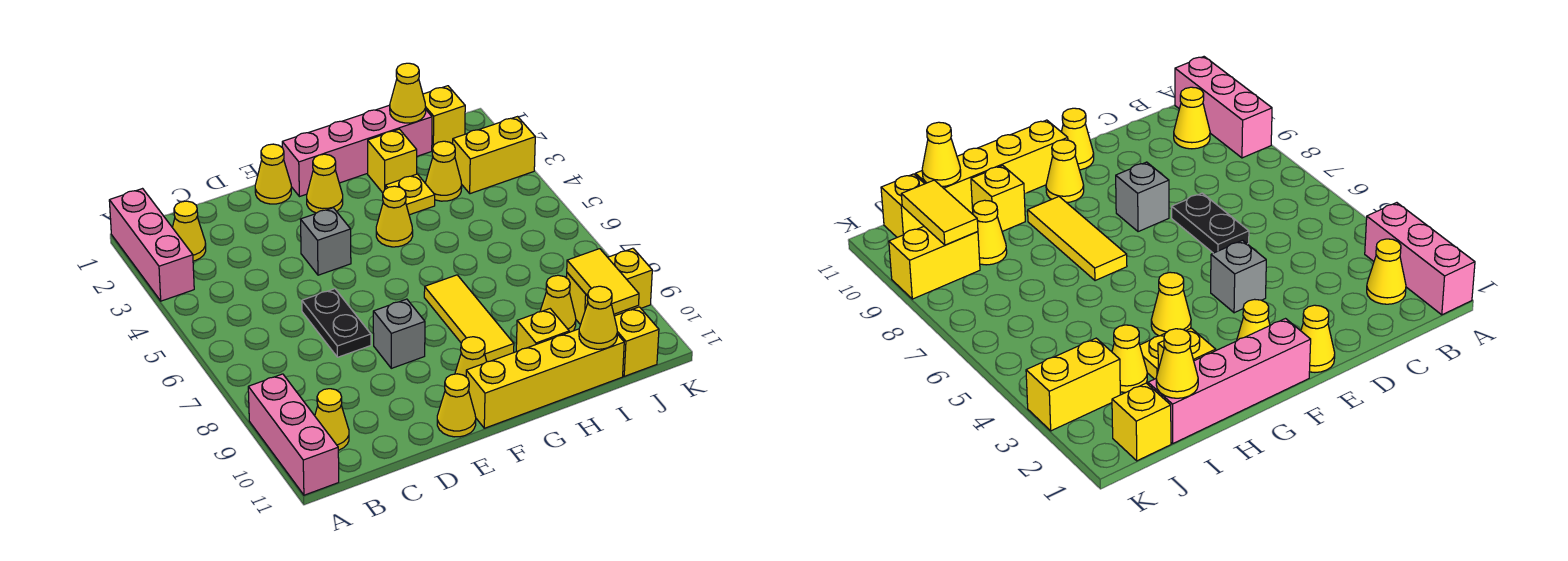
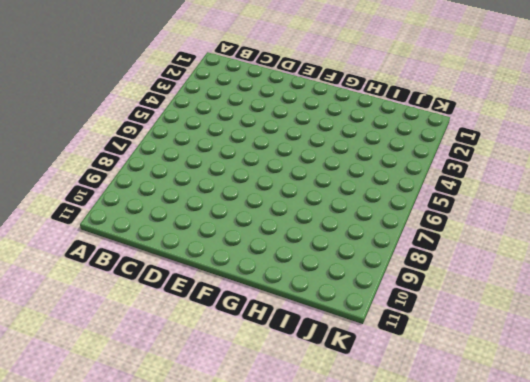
none -> pink brick A1:A3 level 1
none -> pink brick A9:A11 level 1
none -> yellow cone B2 level 1

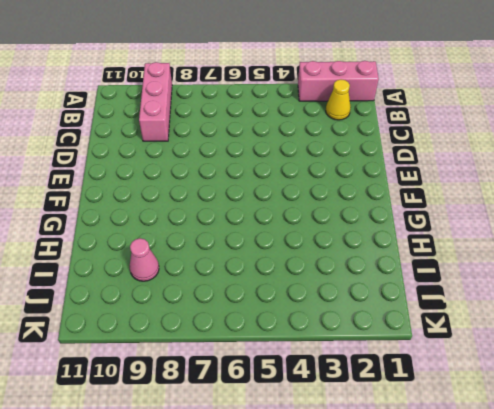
pink brick A9:C9 level 1 -> pink brick A9:A11 level 1
pink cone I9 level 1 -> yellow cone I9 level 1
none -> yellow cone B10 level 1
none -> black plate D6:D7 level 1
none -> yellow cone E1 level 1

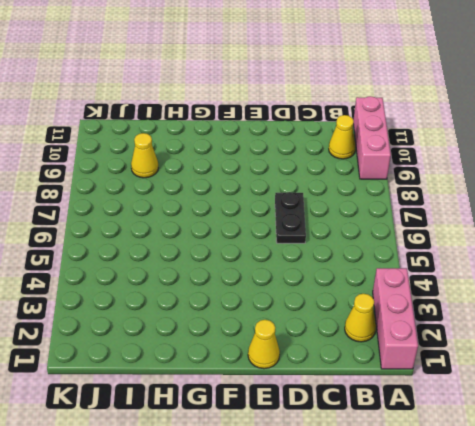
none -> grey brick E4 level 1
none -> grey brick E8 level 1
none -> yellow cone E11 level 1

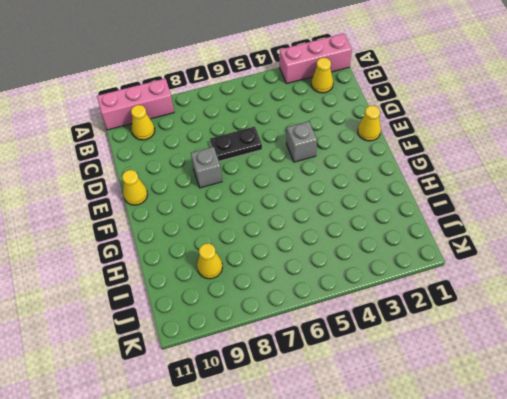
none -> pink brick F1:I1 level 1
none -> yellow cone F2 level 1
none -> yellow cone F10 level 1

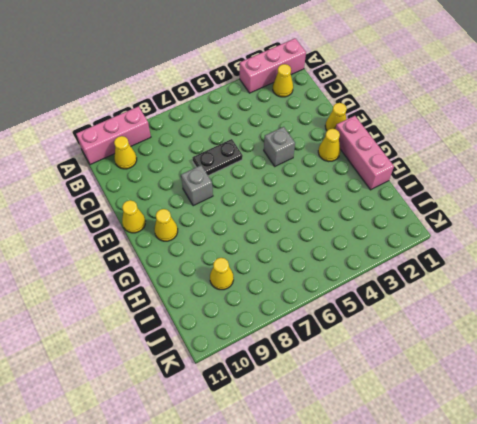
pink brick F1:H1 level 1 -> pink brick F1:I1 level 1
none -> yellow brick F11:I11 level 1
none -> yellow cone G4 level 1
none -> yellow tile G7:G9 level 1

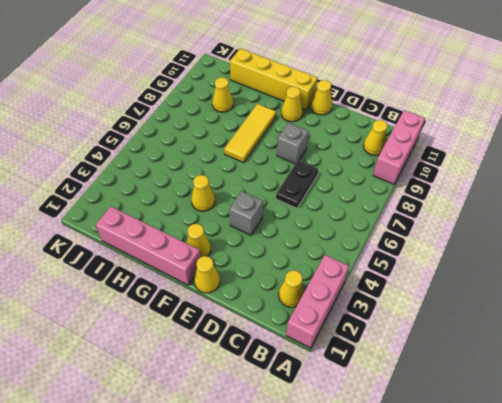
none -> yellow brick H2 level 1
none -> yellow plate H3 level 1
none -> yellow brick H10 level 1

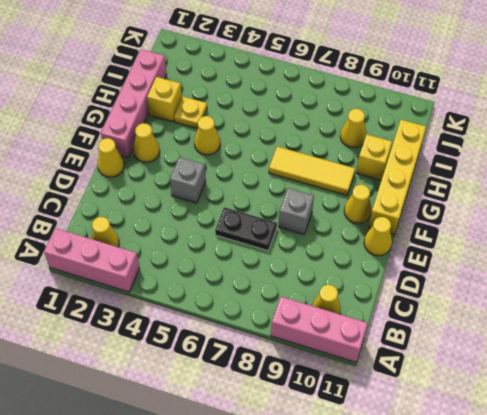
none -> yellow cone I3 level 1
none -> yellow brick J1 level 1
none -> yellow brick J3:K3 level 1

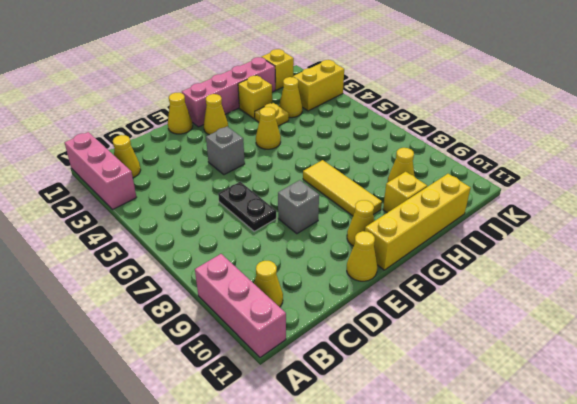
none -> yellow brick J9:K9 level 1
none -> yellow brick J11 level 1
none -> yellow cone I1 level 2

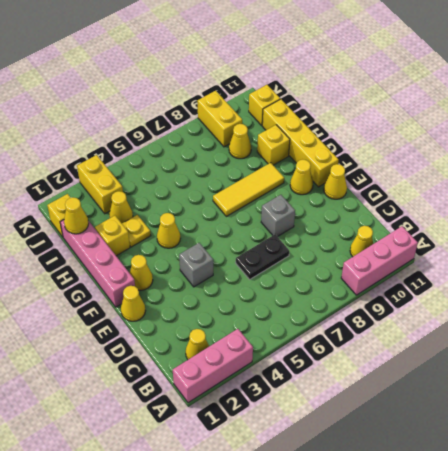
none -> yellow cone I11 level 2
none -> yellow tile J9:J10 level 2

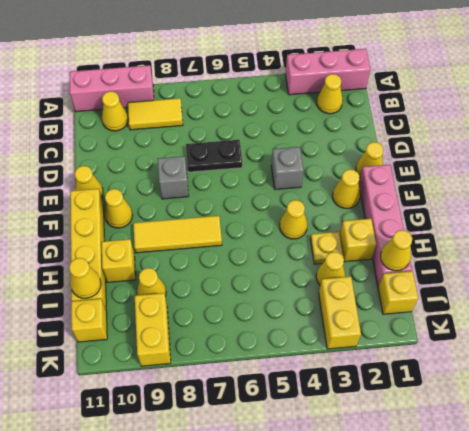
yellow tile B8:B9 level 1 -> yellow tile J9:J10 level 2

